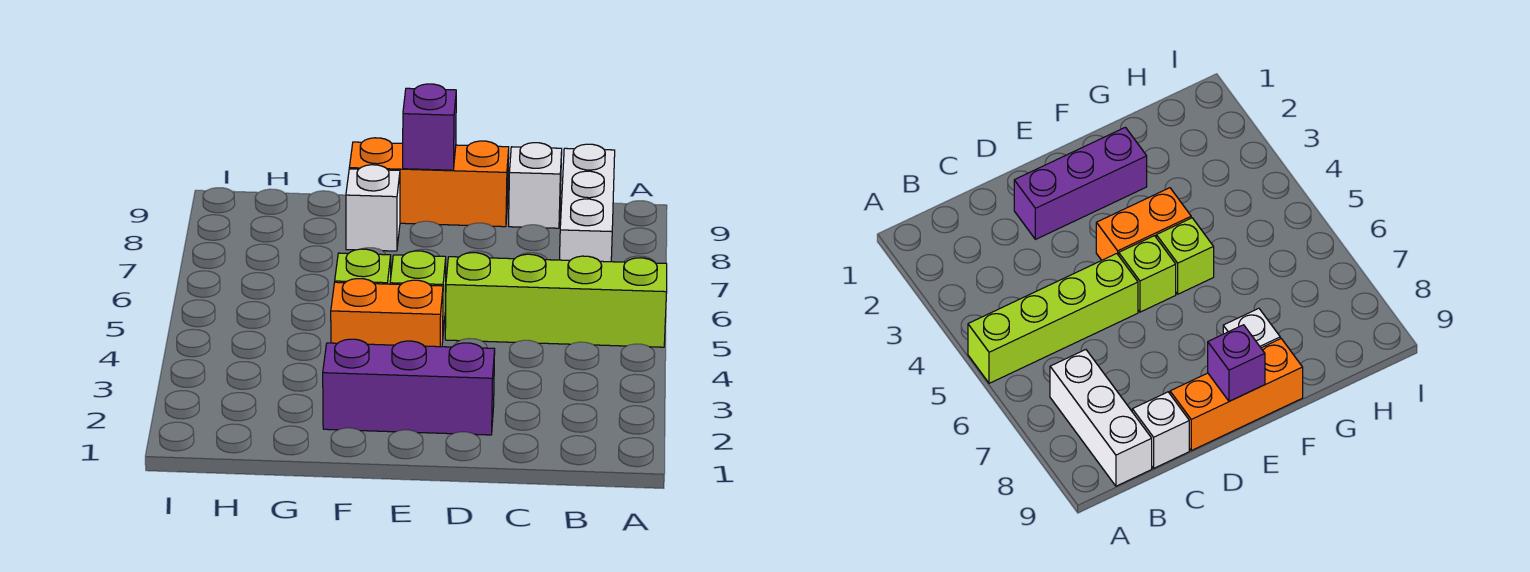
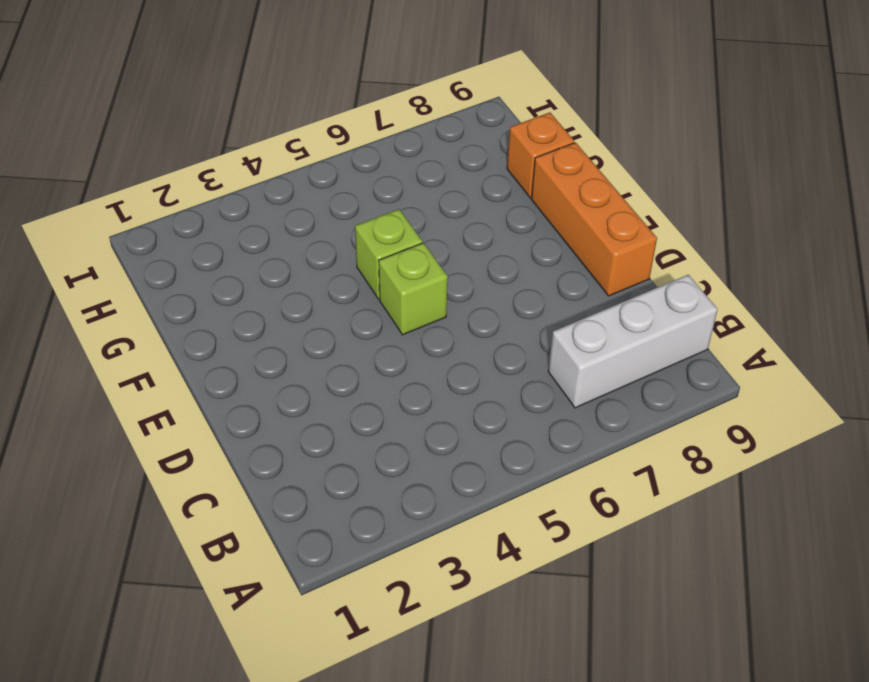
orange brick G9 level 1 -> none
none -> lime brick A5:D5 level 1
none -> white brick C9 level 1

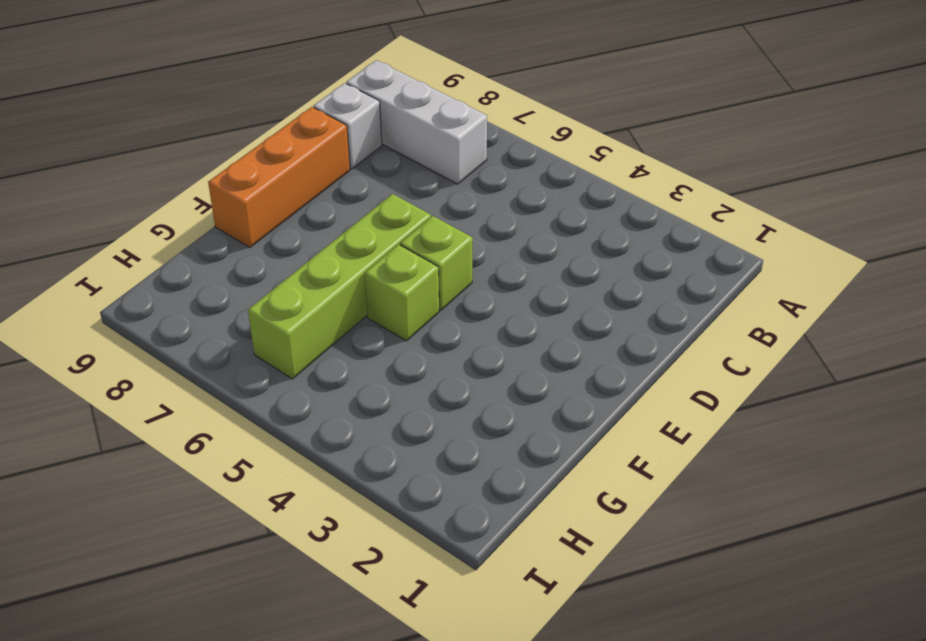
lime brick E6:H6 level 1 -> lime brick A5:D5 level 1
none -> purple brick D2:F2 level 1
none -> orange brick E4:F4 level 1

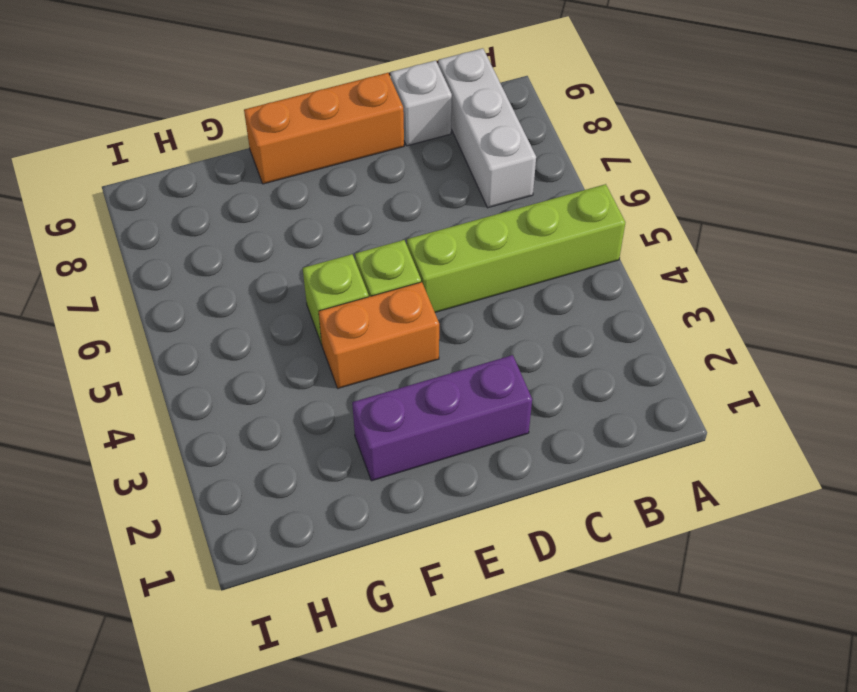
none -> white brick F8 level 1
none -> purple brick E9 level 2

